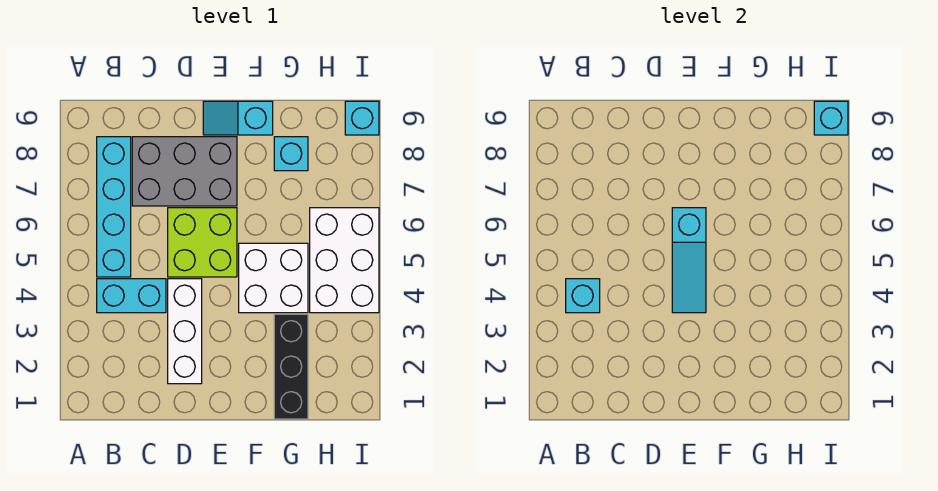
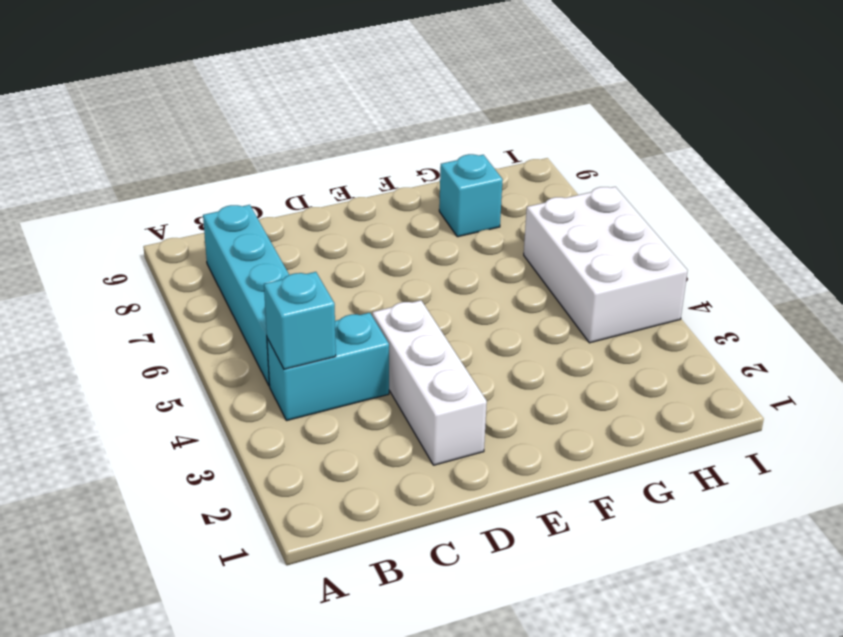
none -> grey brick C7:E8 level 1
none -> lime brick D5:E6 level 1
none -> cyan slope E9:F9 level 1 top F

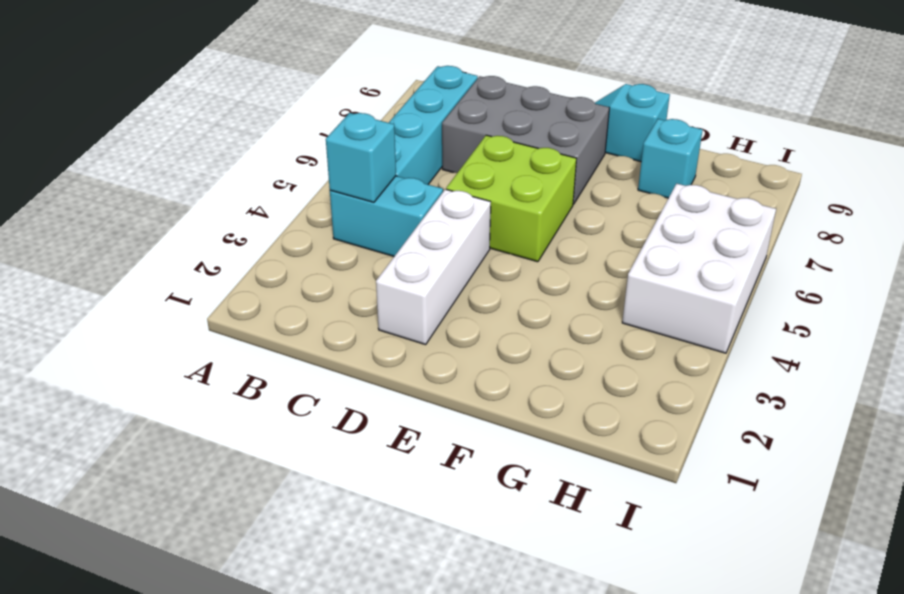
none -> white brick F4:G5 level 1
none -> black brick G1:G3 level 1
none -> cyan brick I9 level 1

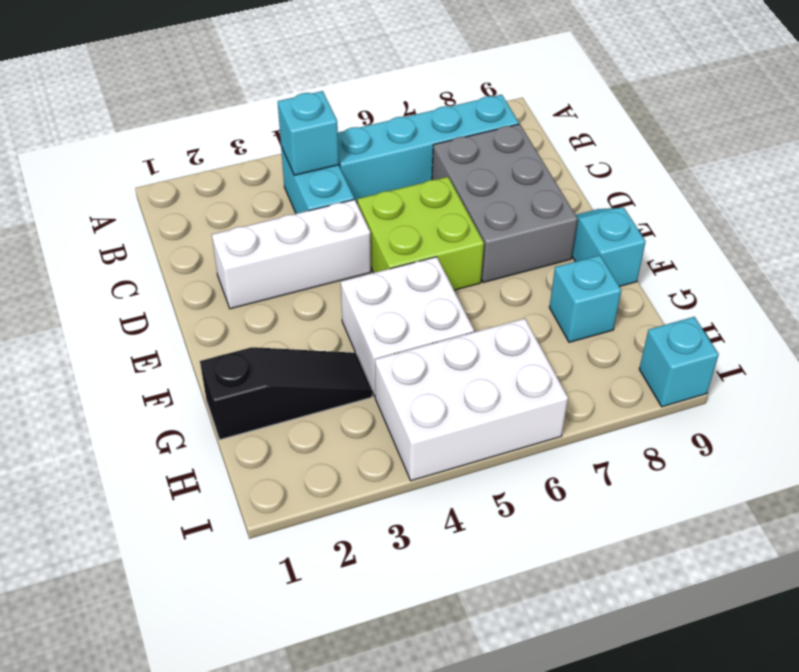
black slope G1:G3 level 1 top 1 -> black brick G1:G3 level 1
none -> cyan slope E4:E6 level 2 top 6
none -> cyan brick I9 level 2

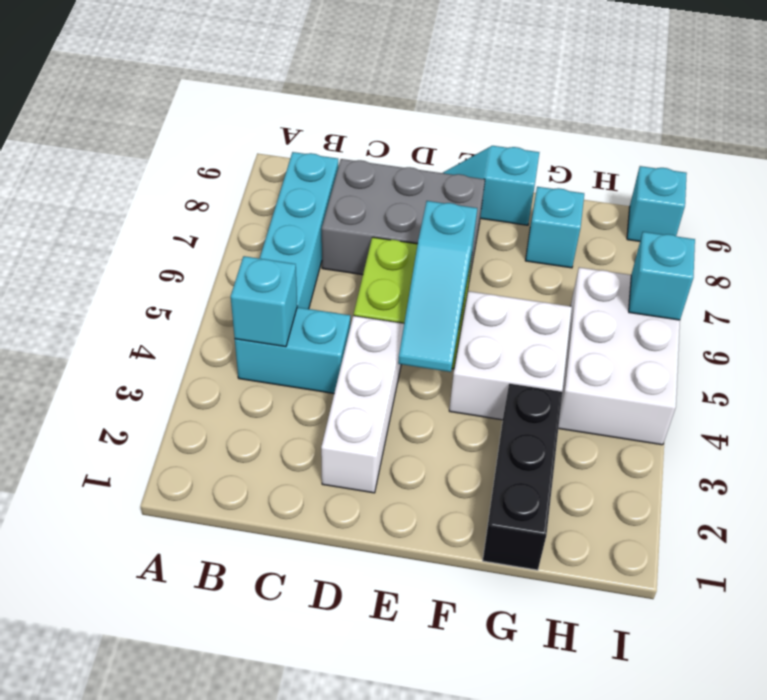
cyan brick I6 level 2 -> cyan brick I9 level 2

